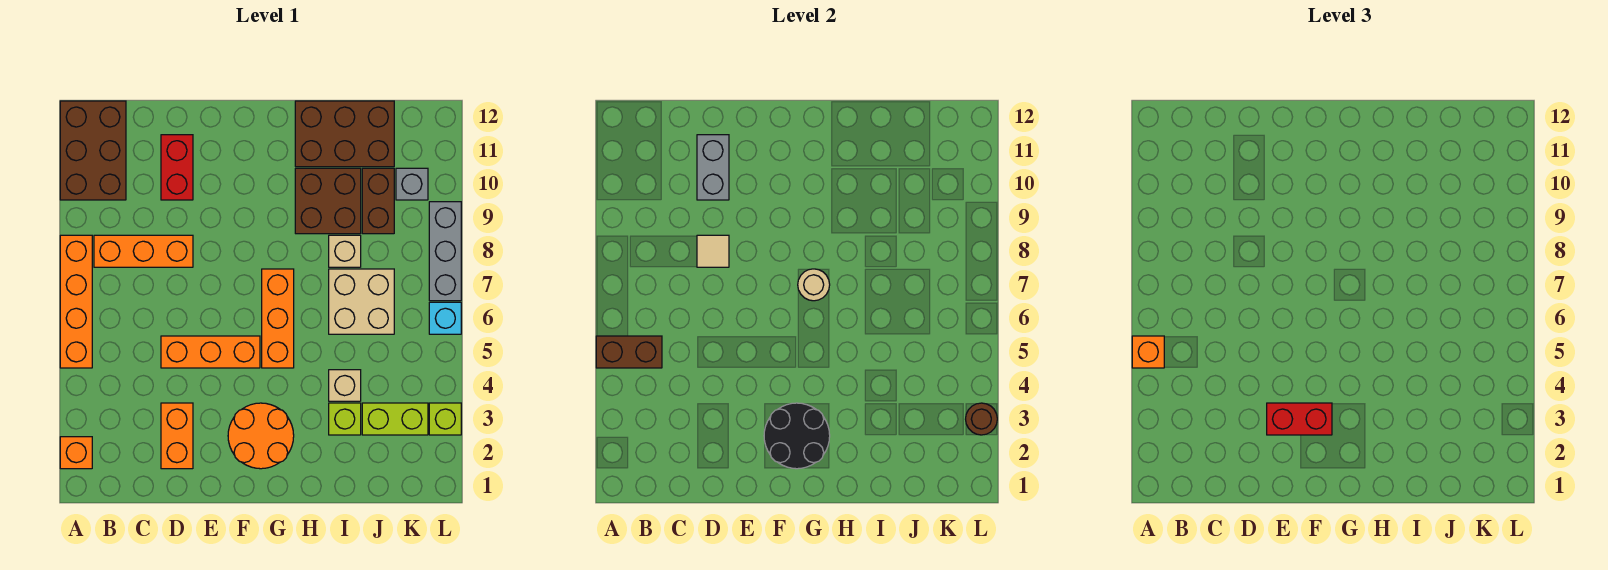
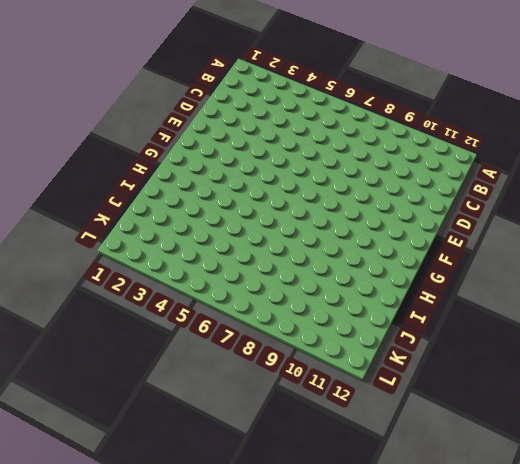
none -> orange brick A2 level 1
none -> orange brick A5:A8 level 1
none -> brown brick A10:B12 level 1

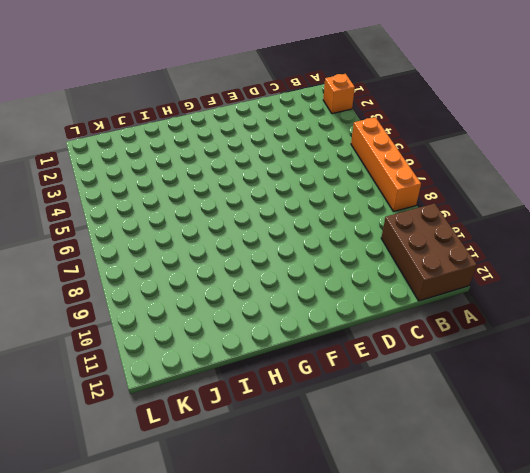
none -> orange brick B8:D8 level 1
none -> orange brick D2:D3 level 1
none -> orange brick D5:F5 level 1

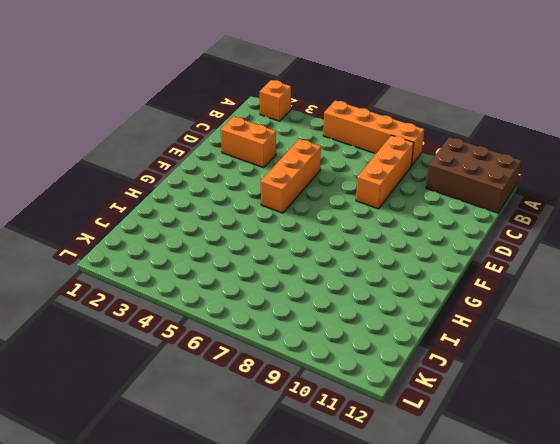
none -> red brick D10:D11 level 1
none -> orange round brick F2:G3 level 1
none -> orange brick G5:G7 level 1

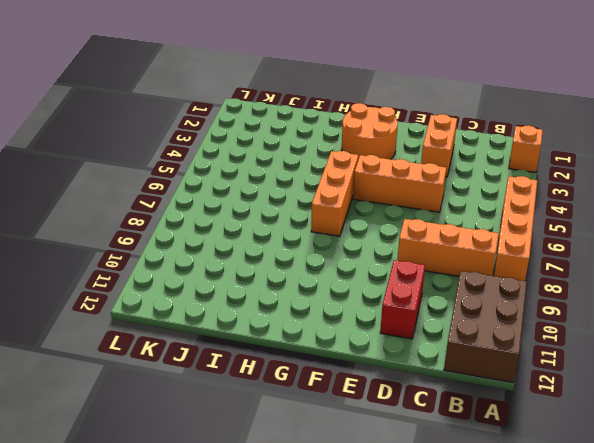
none -> brown brick H9:I10 level 1
none -> brown brick H11:J12 level 1
none -> lime brick I3 level 1

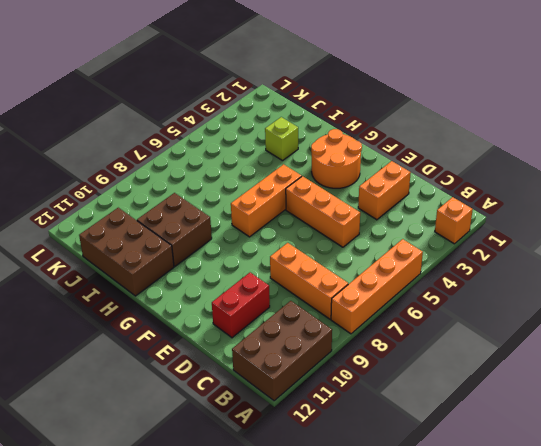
none -> tan brick I4 level 1
none -> tan brick I6:J7 level 1
none -> tan brick I8 level 1

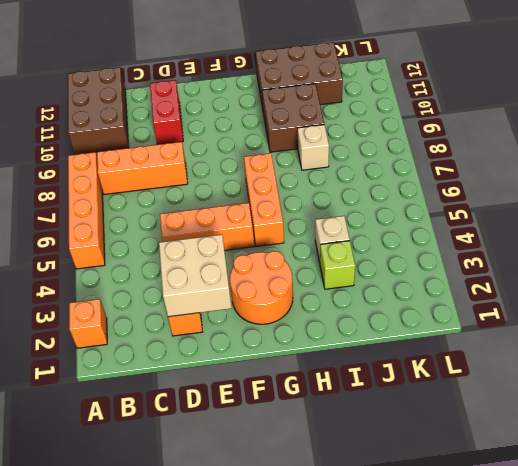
tan brick D2:E3 level 2 -> tan brick I6:J7 level 1
none -> lime brick J3:K3 level 1
none -> brown brick J9:J10 level 1
none -> grey brick K10 level 1

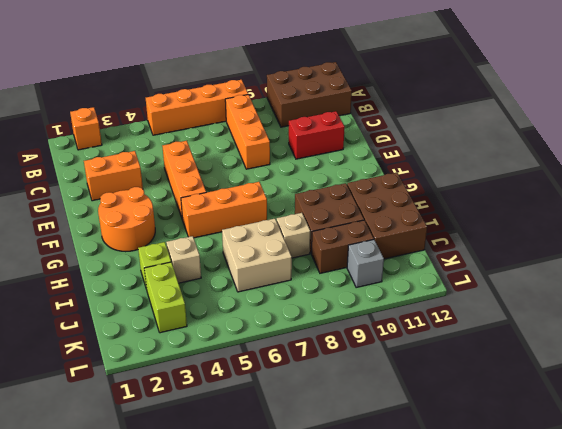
none -> lime brick L3 level 1
none -> cyan brick L6 level 1
none -> grey brick L7:L9 level 1

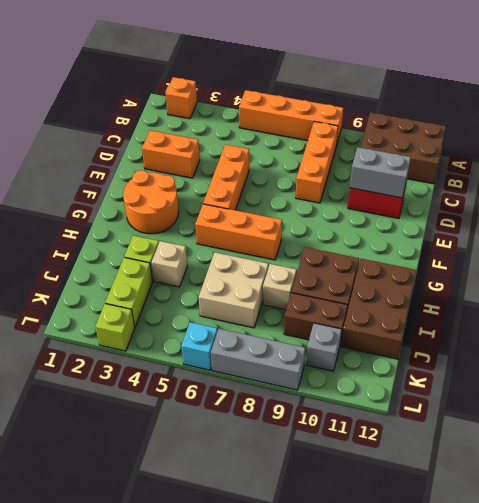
none -> brown brick A5:B5 level 2
none -> tan tile D8 level 2
none -> black round brick F2:G3 level 2

